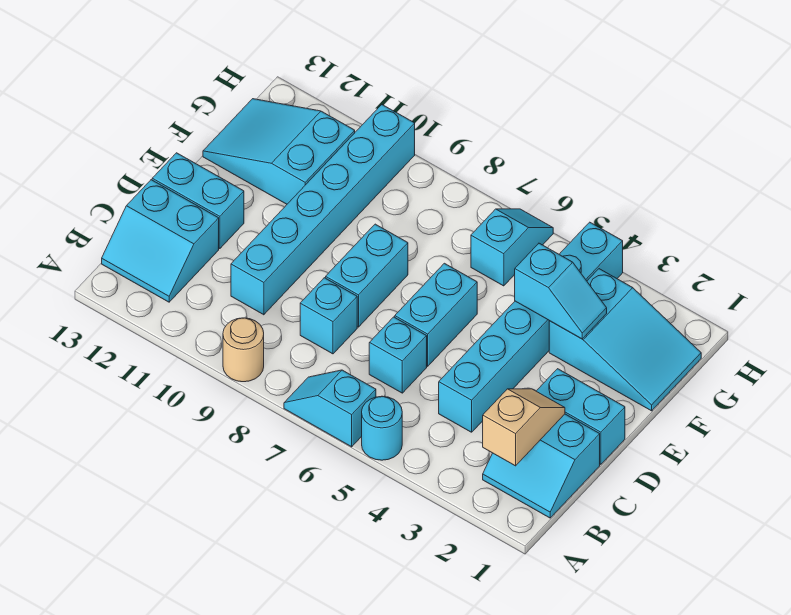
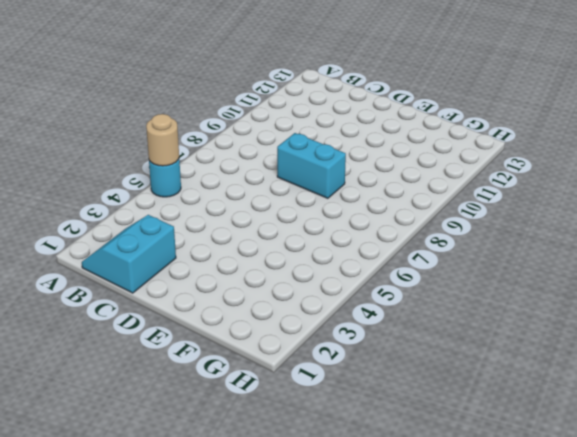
tan round brick A5 level 2 -> tan round brick A9 level 1
none -> cyan slope A6:A7 level 1 top 6
none -> cyan slope B12:C13 level 1 top C
none -> cyan brick C4:H4 level 1

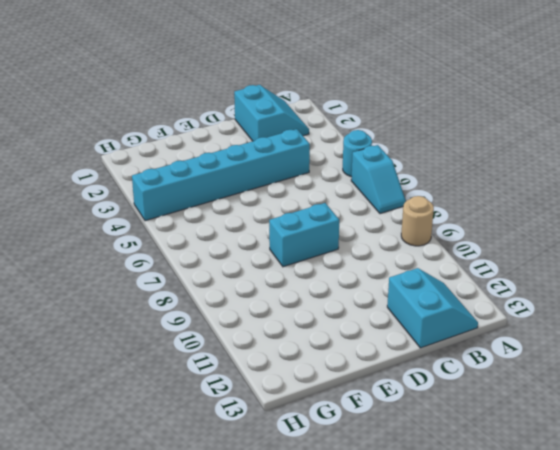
none -> cyan brick C6 level 1
none -> cyan brick C8 level 1
none -> cyan brick C10:H10 level 1

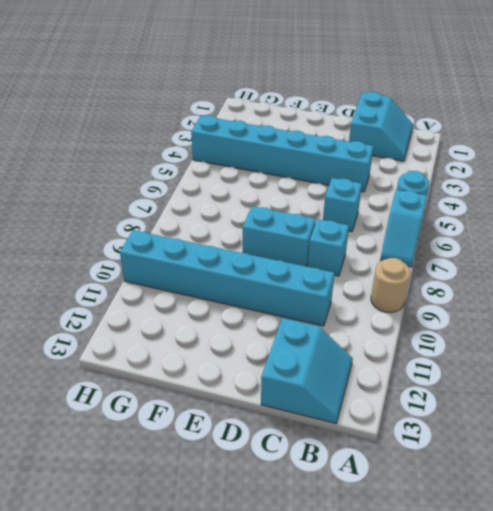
none -> cyan brick D1:D2 level 1
none -> cyan brick D6:E6 level 1
none -> cyan brick D12:D13 level 1

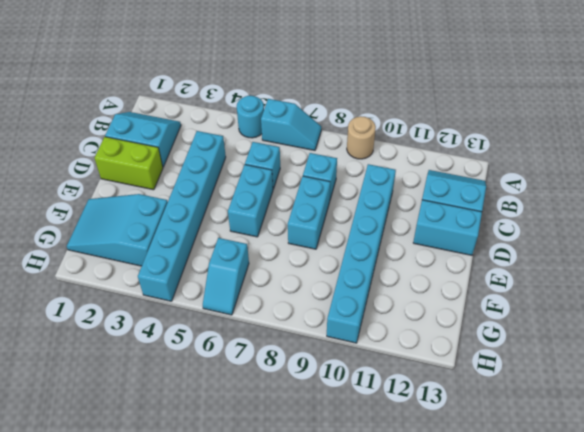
lime brick D1:D2 level 1 -> cyan brick D1:D2 level 1
none -> cyan slope F11:G13 level 1 top 11
none -> tan slope B2:C2 level 2 top B
none -> cyan slope F3:F4 level 2 top 4

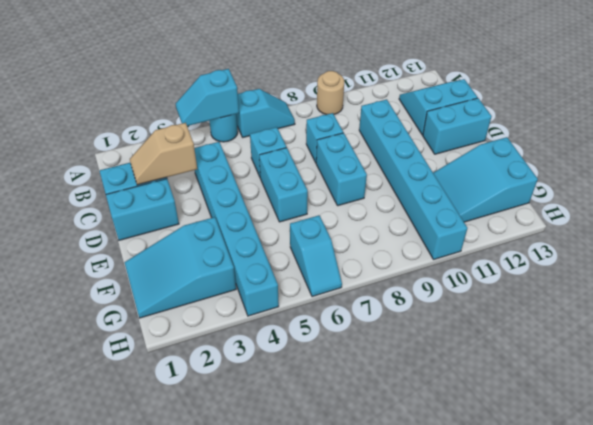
cyan slope A4:A5 level 2 top 5 -> cyan slope F3:F4 level 2 top 4
tan slope C2:C3 level 2 top 3 -> tan slope B2:C2 level 2 top B
cyan slope F11:G13 level 1 top 13 -> cyan slope F11:G13 level 1 top 11

